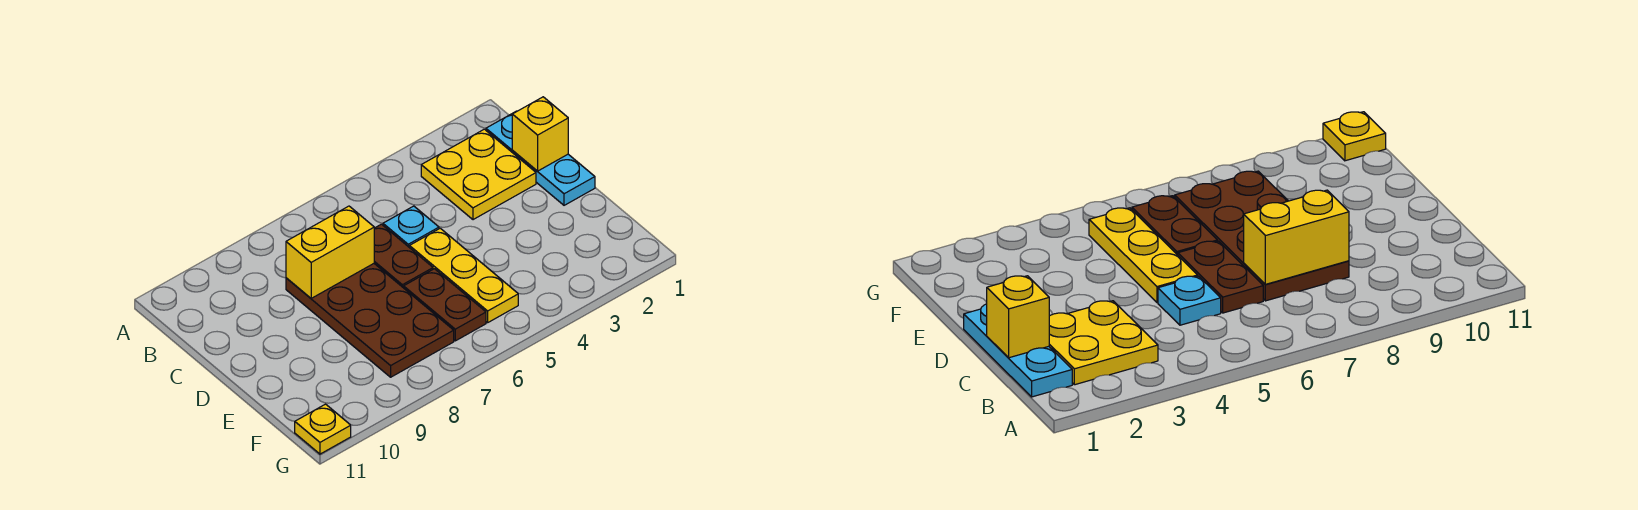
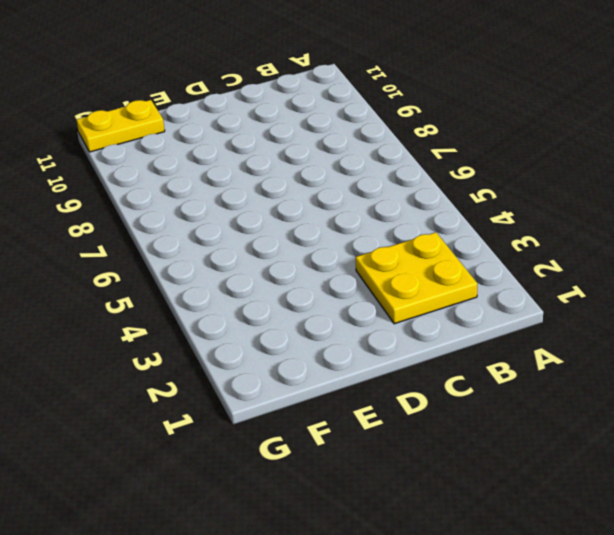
yellow plate F11:G11 level 1 -> yellow plate G11 level 1
none -> cyan plate B1:D1 level 1
none -> cyan plate C5 level 1

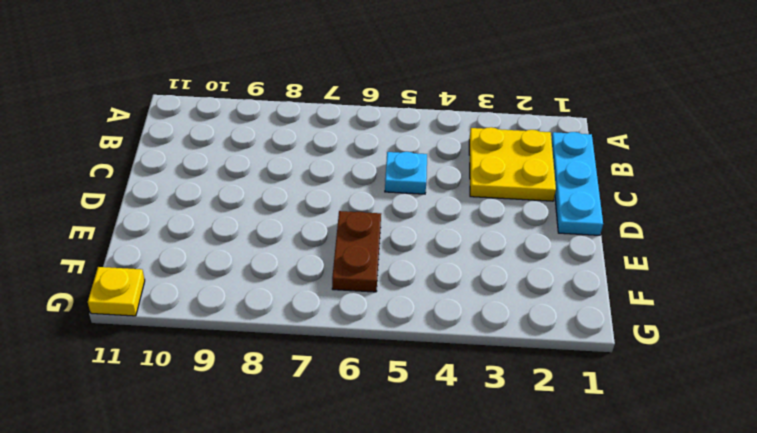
none -> brown plate C6:D6 level 1
none -> brown plate C7:F8 level 1

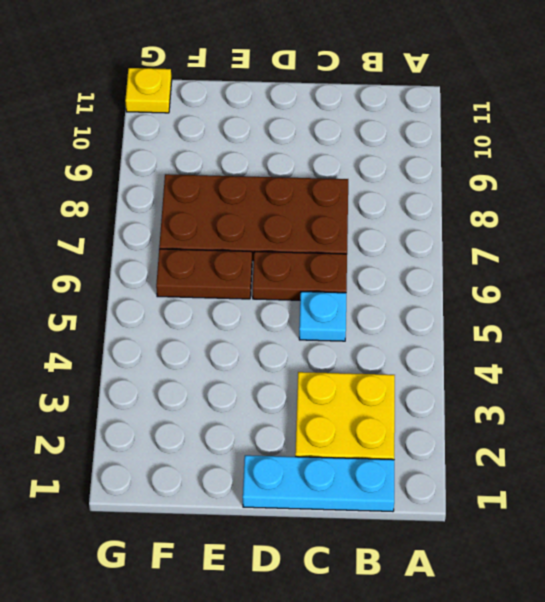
none -> yellow plate D5:F5 level 1
none -> yellow brick C1 level 2

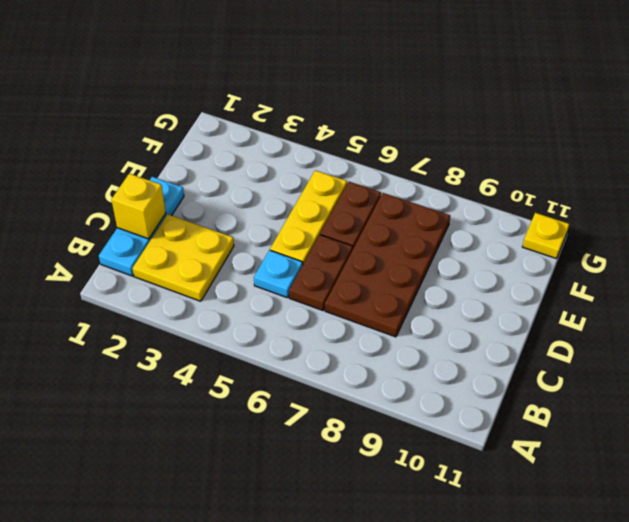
none -> yellow brick C7:C8 level 2

